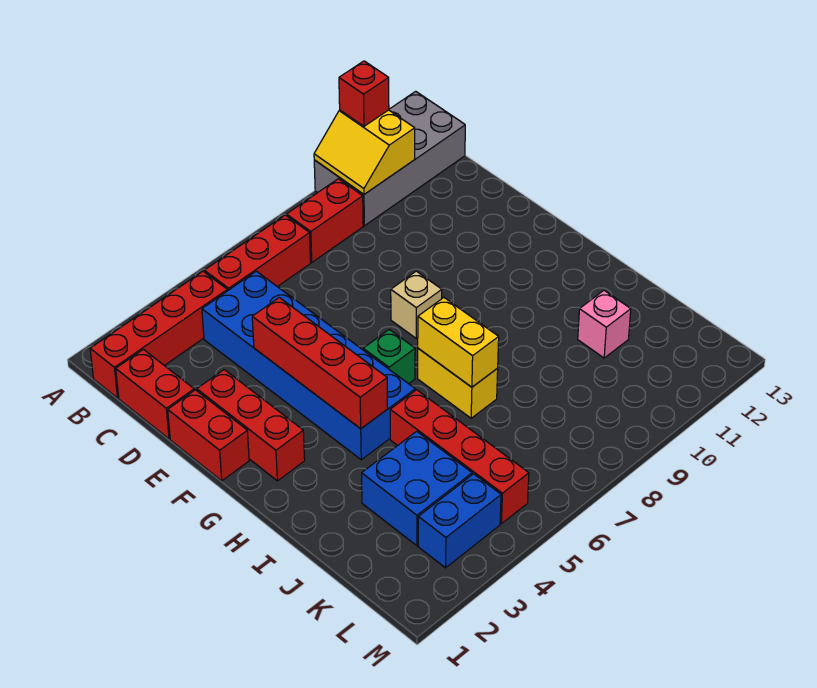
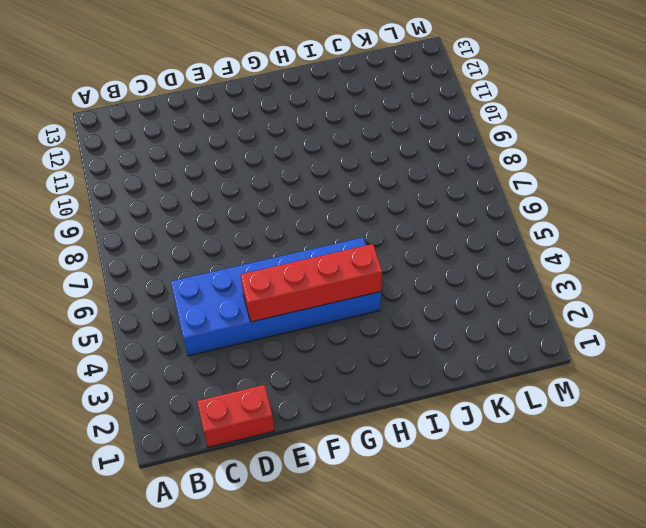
none -> grey brick A10:B13 level 1
none -> red brick B1:B4 level 1
none -> red brick B5:B7 level 1

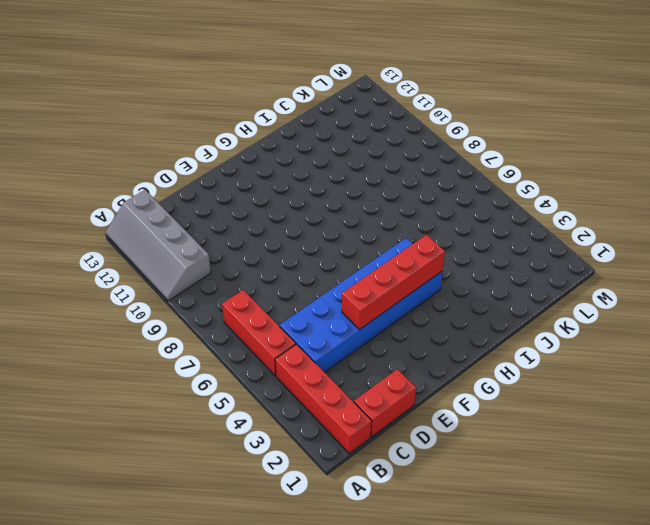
grey slope A10:B13 level 1 top B -> grey brick A10:B13 level 1
none -> red brick B8:B9 level 1
none -> red brick E1:F1 level 1
none -> red brick E2:G2 level 1

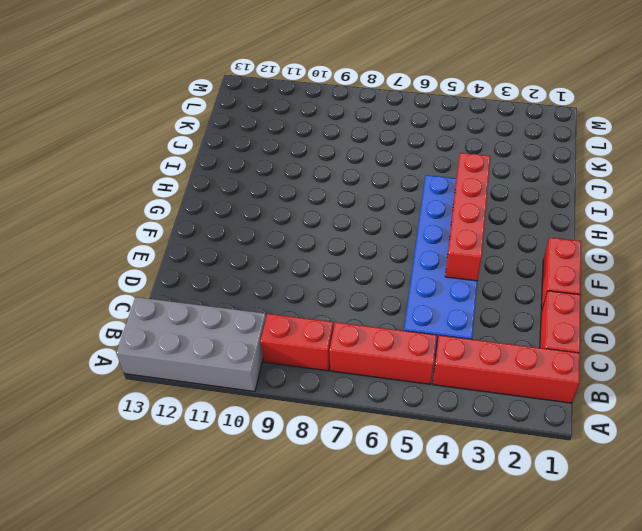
none -> red brick E2:G2 level 1
none -> tan brick F8 level 1
none -> green brick G6 level 1

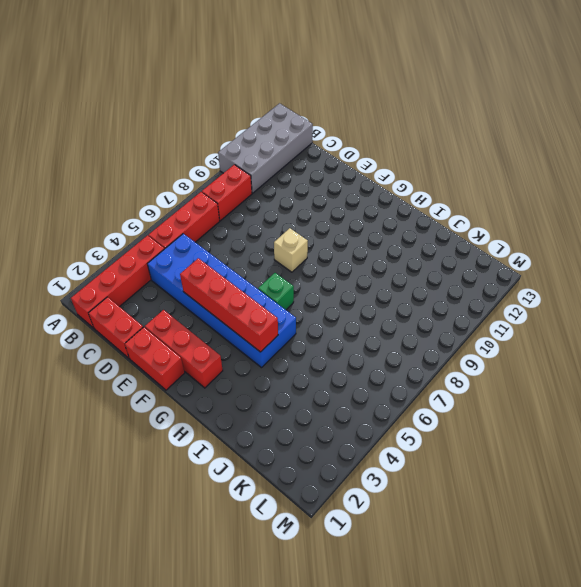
none -> yellow brick H7:I7 level 1
none -> red brick I5:L5 level 1
none -> blue brick J3:K4 level 1

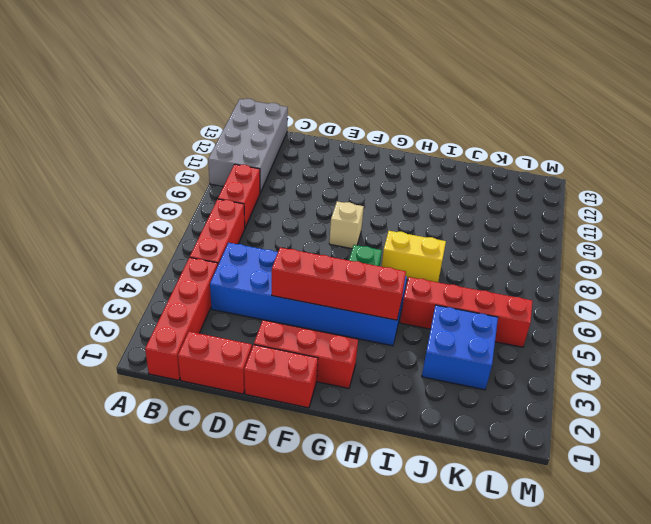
none -> pink brick J11 level 1
none -> blue brick L3:L4 level 1
none -> yellow slope A10:B11 level 2 top 11

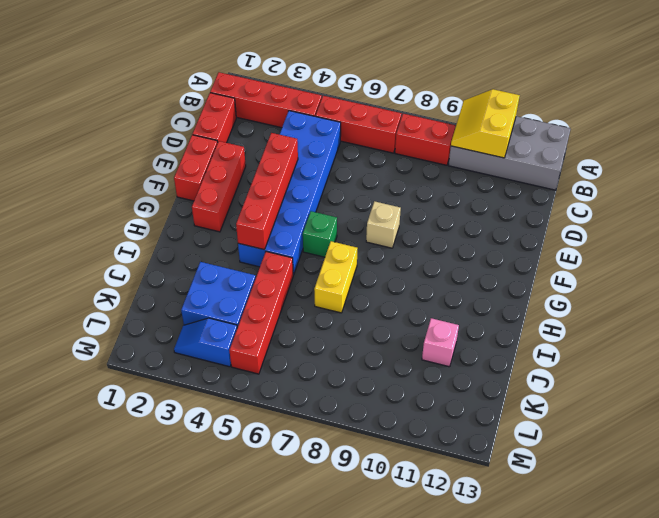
blue slope L3:L4 level 1 top 4 -> blue brick L3:L4 level 1
none -> yellow brick H7:I7 level 2
none -> red brick A11 level 3

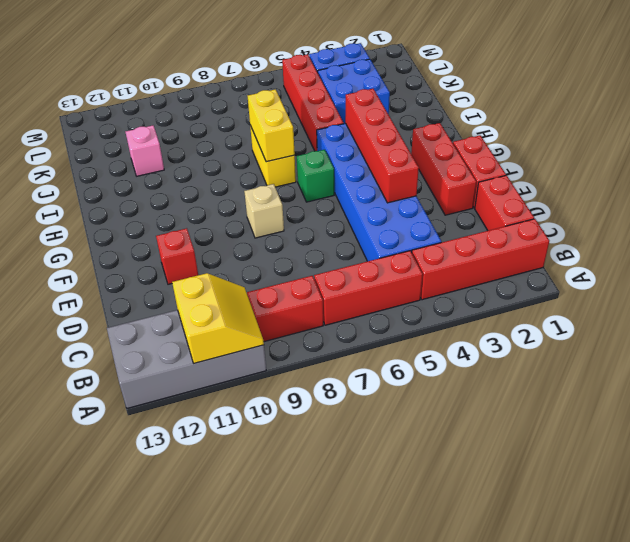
red brick E11 level 1 -> red brick A11 level 3

